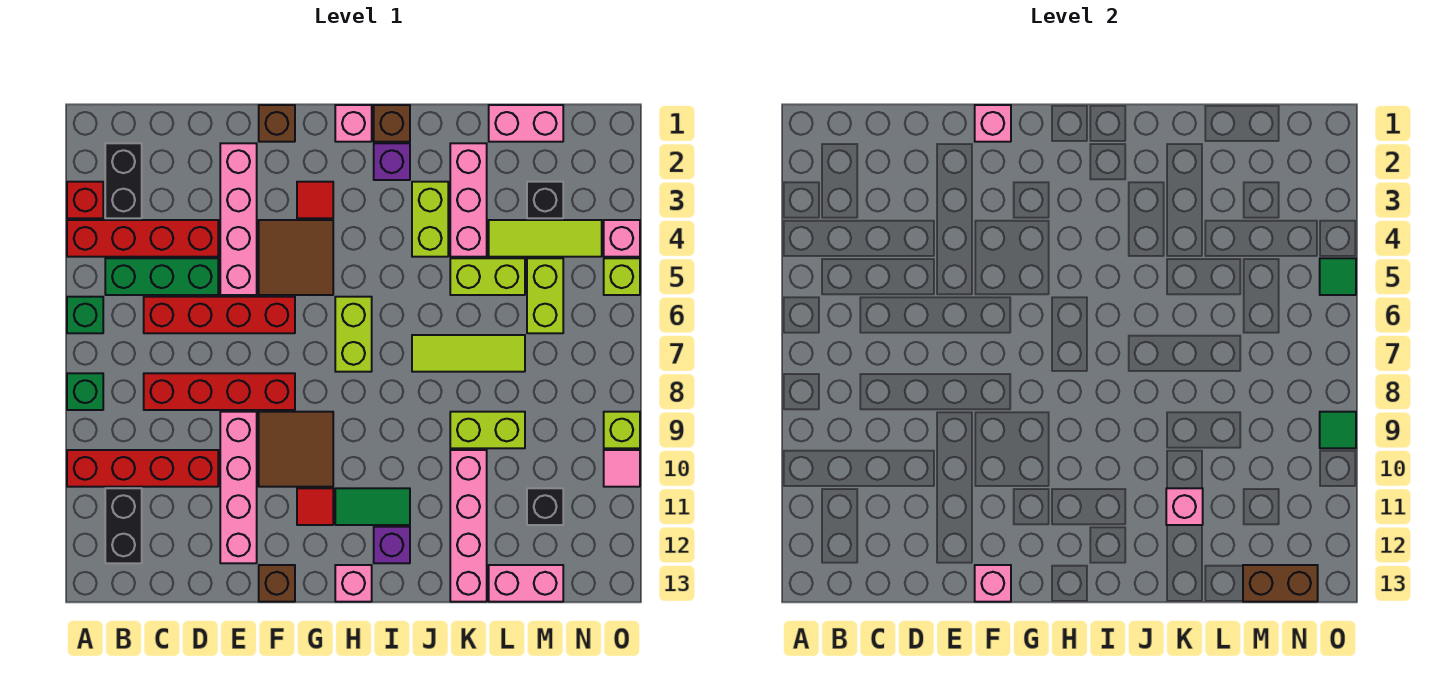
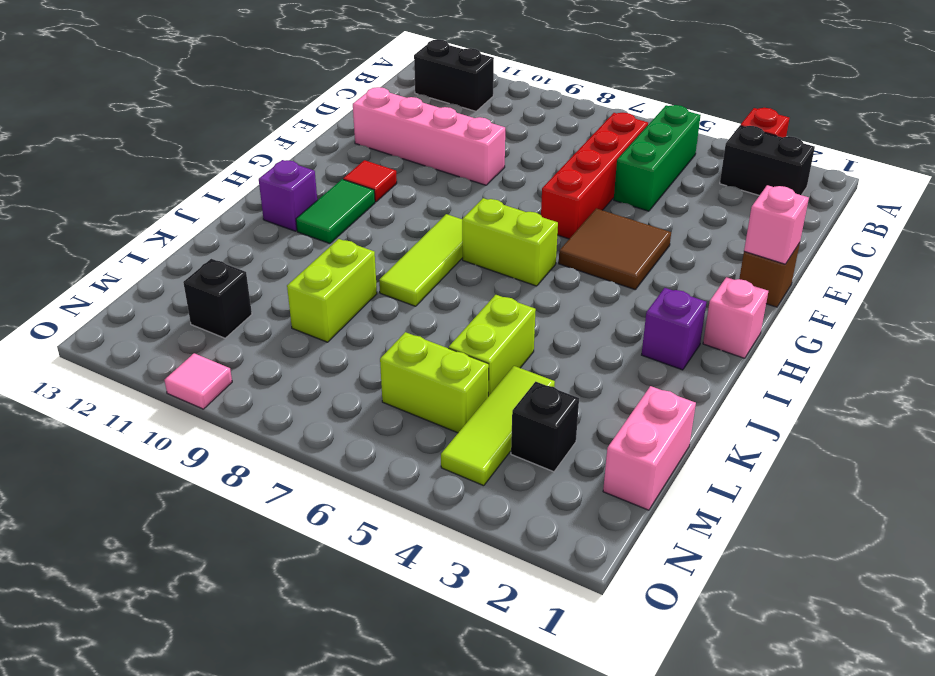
lime tile H8:J8 level 1 -> lime tile J7:L7 level 1
none -> red brick A4:D4 level 1
none -> green brick A6 level 1
none -> green brick A8 level 1
none -> red brick A10:D10 level 1

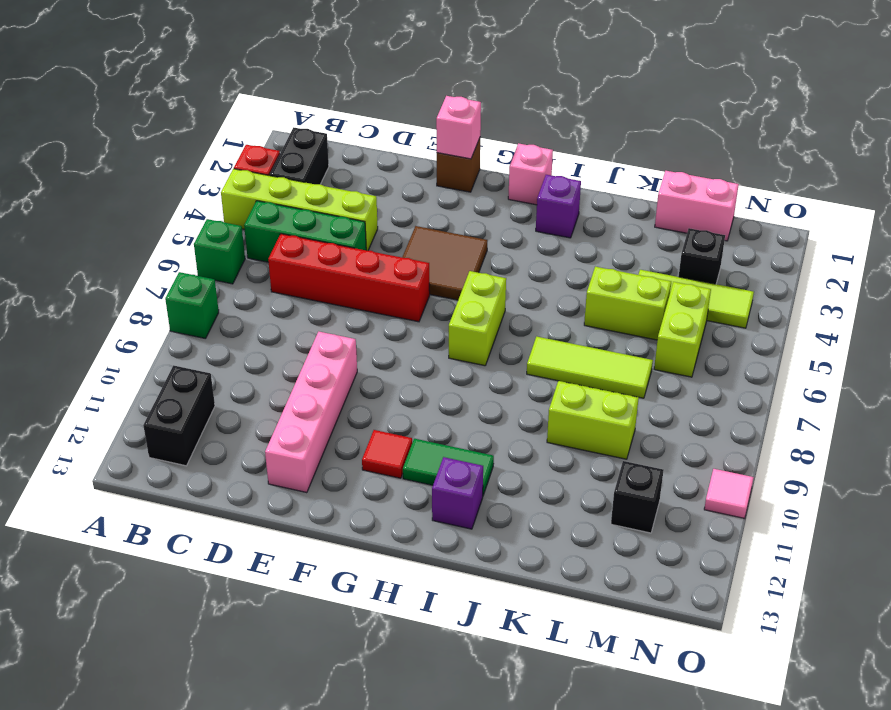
lime brick A4:D4 level 1 -> red brick A4:D4 level 1
none -> red brick A10:D10 level 1
none -> red brick C8:F8 level 1
none -> pink brick E2:E5 level 1
none -> brown tile F9:G10 level 1

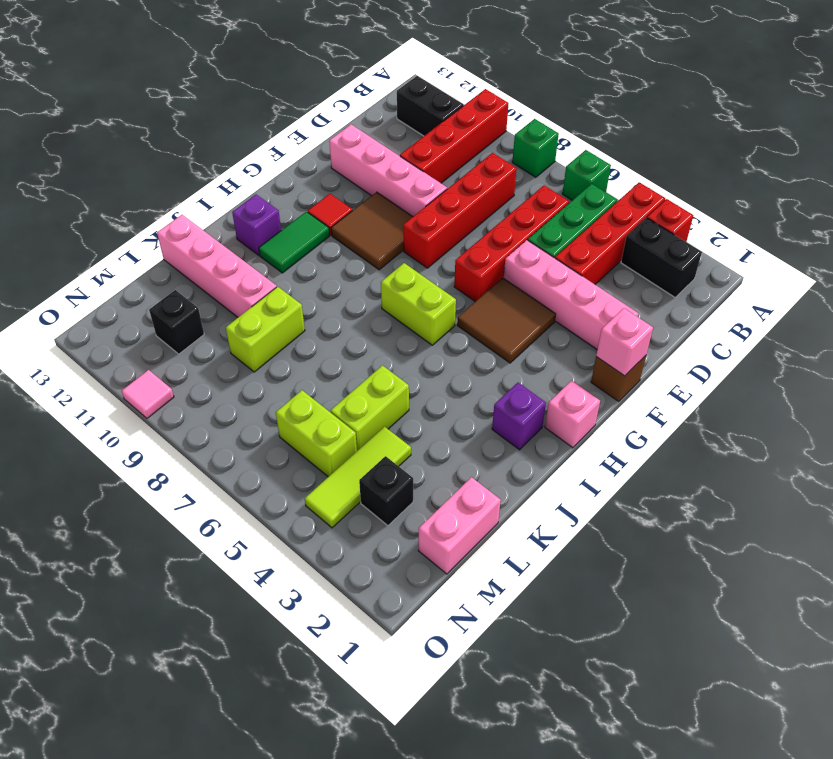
none -> brown brick F13 level 1
none -> red tile G3 level 1
none -> pink brick H13 level 1
none -> brown brick I1 level 1

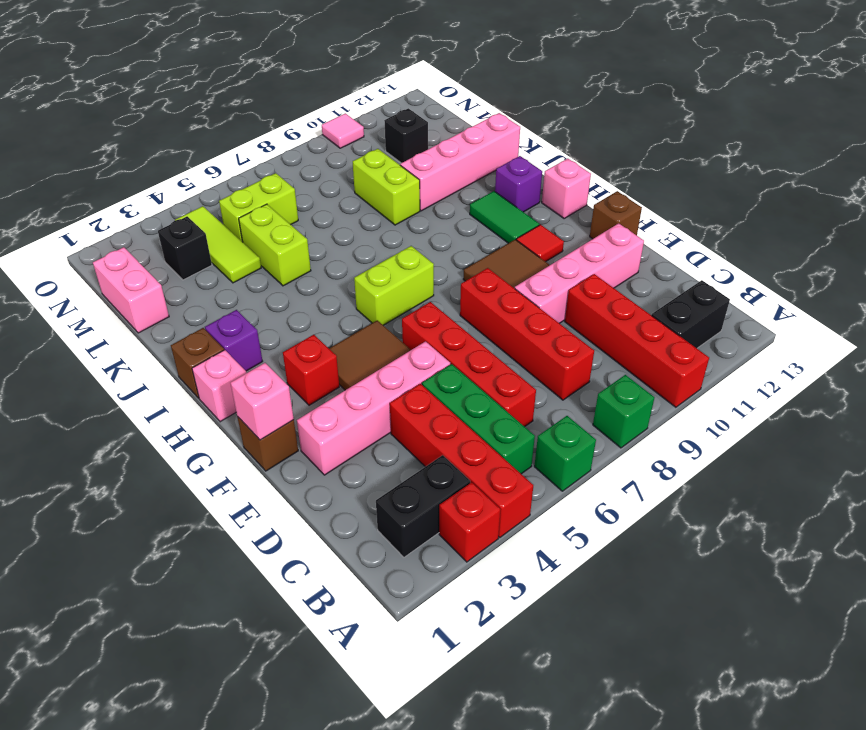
red brick G3 level 1 -> red tile G3 level 1
none -> lime brick J3:J4 level 1
none -> lime tile J7:L7 level 1
none -> pink brick K2:K4 level 1
none -> pink brick L13:M13 level 1

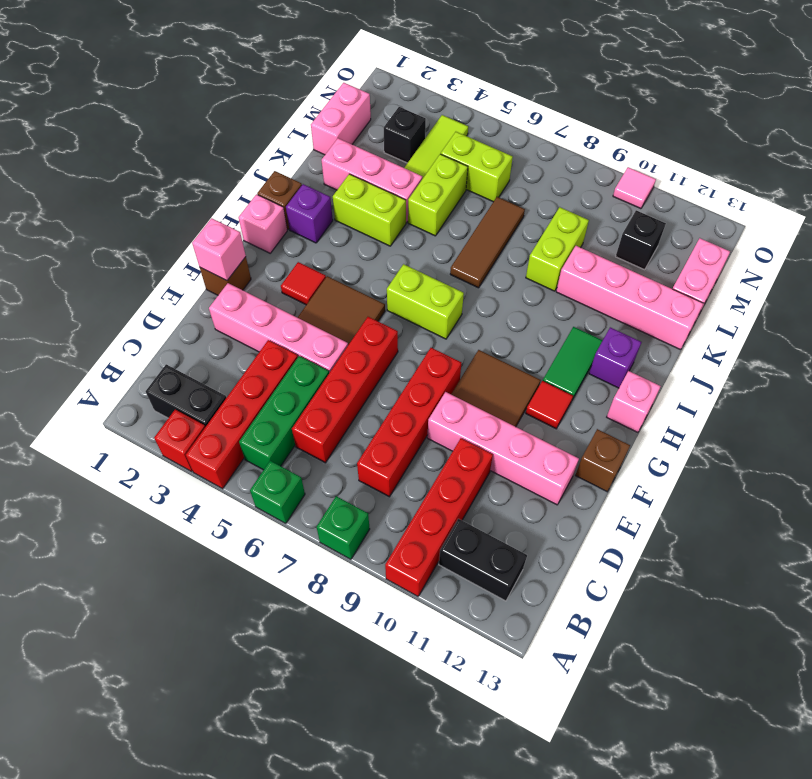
brown tile J7:L7 level 1 -> lime tile J7:L7 level 1
none -> pink brick O4 level 1
none -> lime brick O5 level 1
none -> lime brick O9 level 1
none -> pink brick F13 level 2

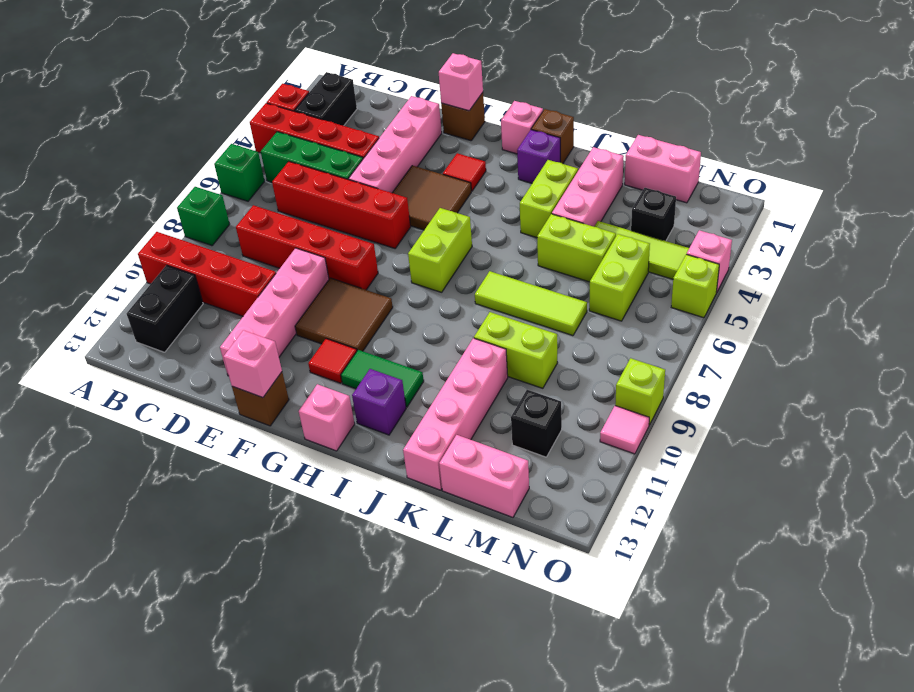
none -> pink brick K11 level 2
none -> brown brick M13:N13 level 2
none -> green tile O5 level 2
none -> green tile O9 level 2

